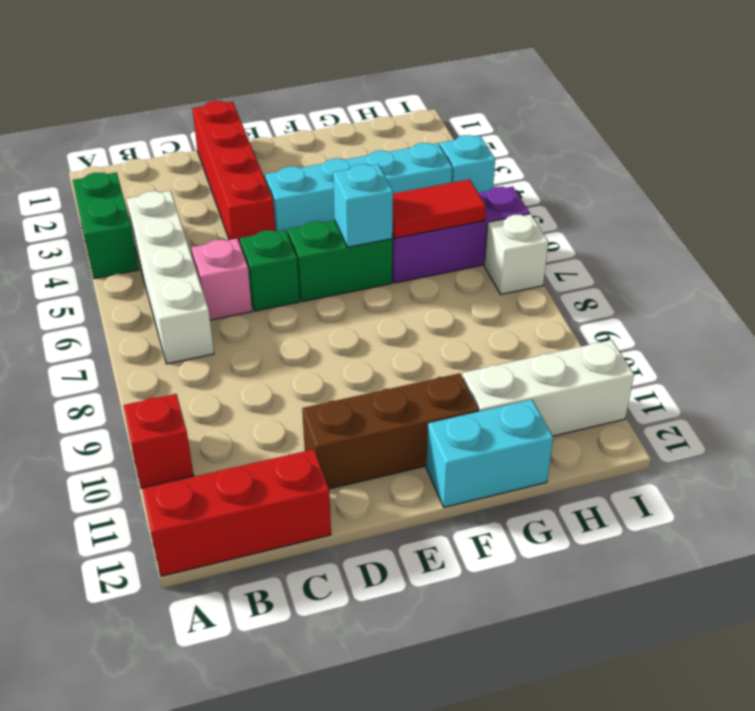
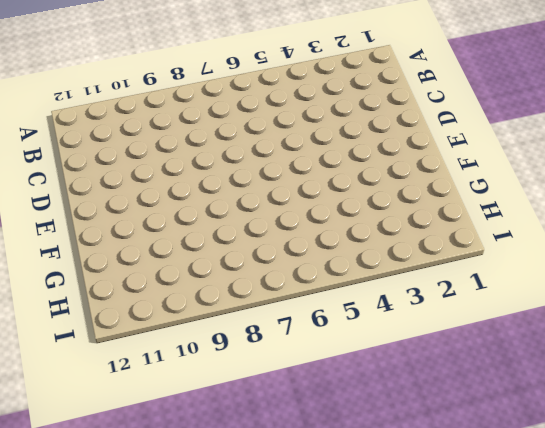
none -> green brick A3:A4 level 1
none -> red brick A10 level 1
none -> red brick A12:C12 level 1

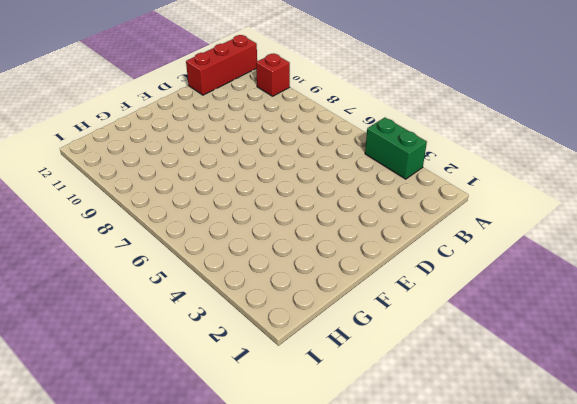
none -> white brick B4:B7 level 1
none -> pink brick C6 level 1
none -> red brick D1:D4 level 1

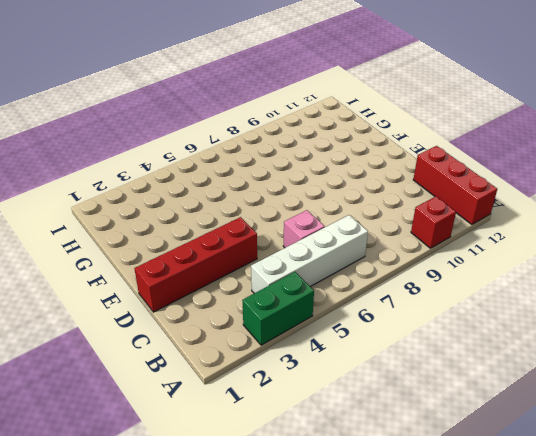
none -> green brick D6 level 1
none -> brown brick D11:F11 level 1
none -> cyan brick E4:H4 level 1

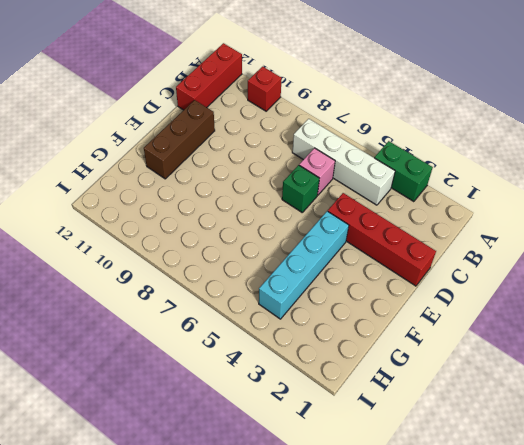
none -> green brick E6:F6 level 1
none -> cyan brick F12:G12 level 1
none -> purple brick G6:I6 level 1

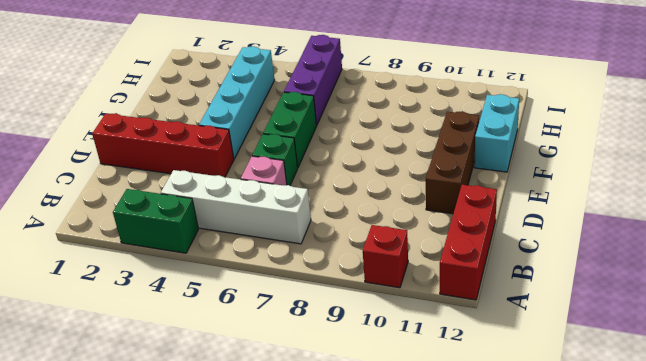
none -> white brick G11:I11 level 1
none -> cyan brick I4 level 1
none -> white brick I7 level 1

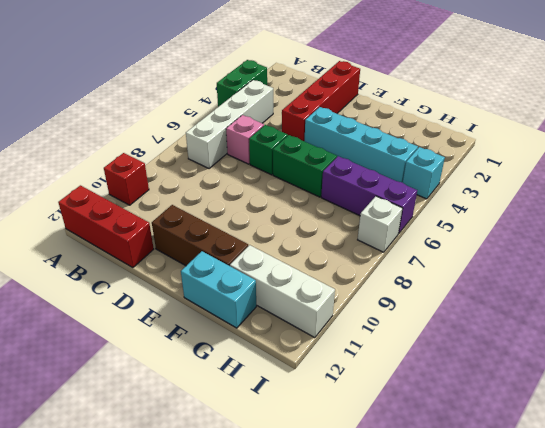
none -> cyan brick F6 level 2
none -> red tile G6:H6 level 2

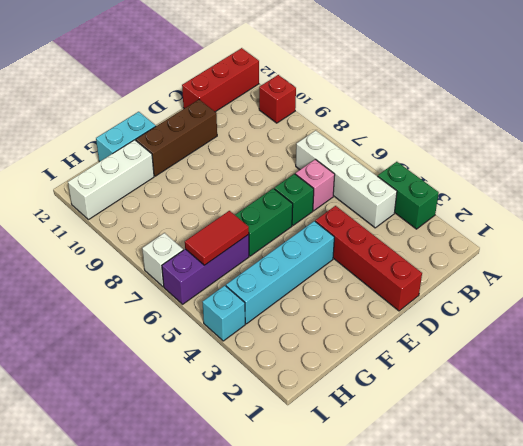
none -> cyan brick F6 level 2

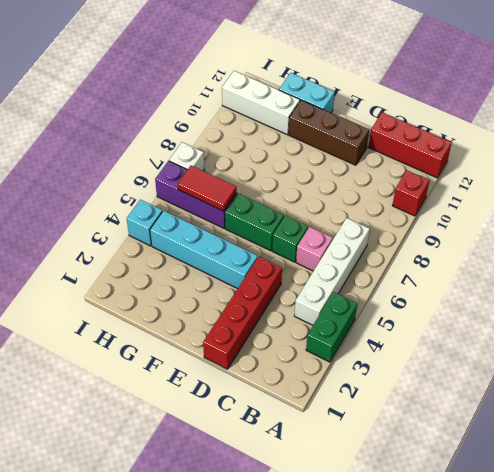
none -> cyan brick F6 level 2

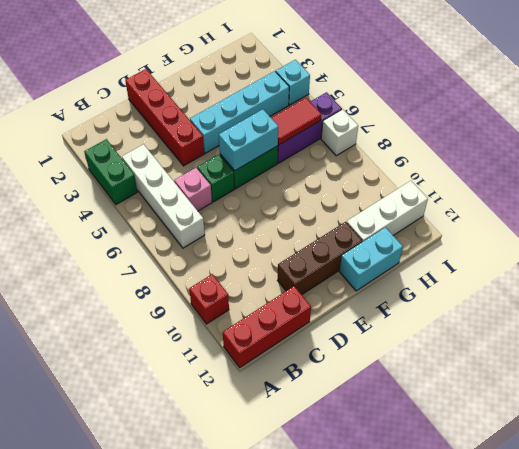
cyan brick E6:F6 level 2 -> cyan brick F6 level 2

